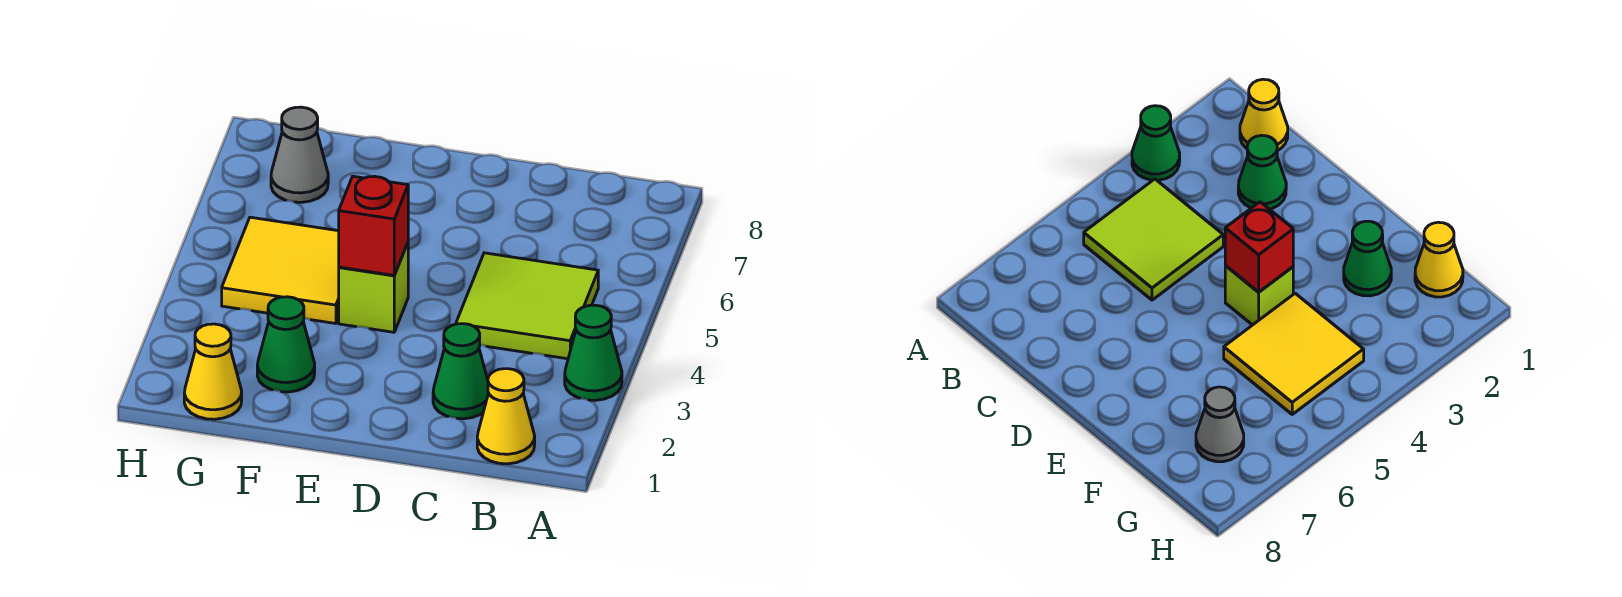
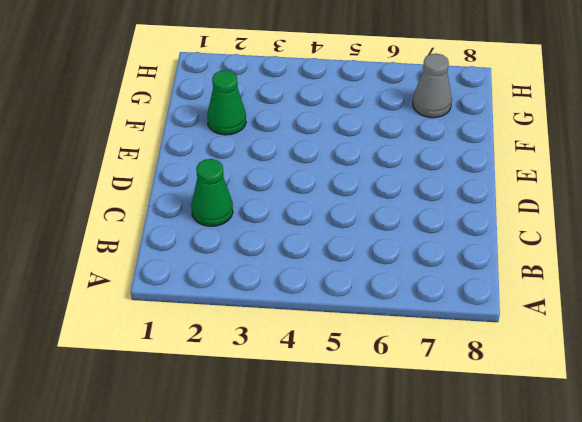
none -> green cone A3 level 1
none -> yellow cone B1 level 1

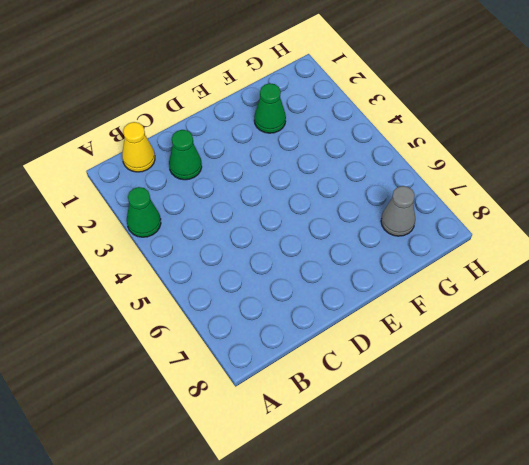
none -> lime tile B4:C5 level 1
none -> lime brick E4 level 1

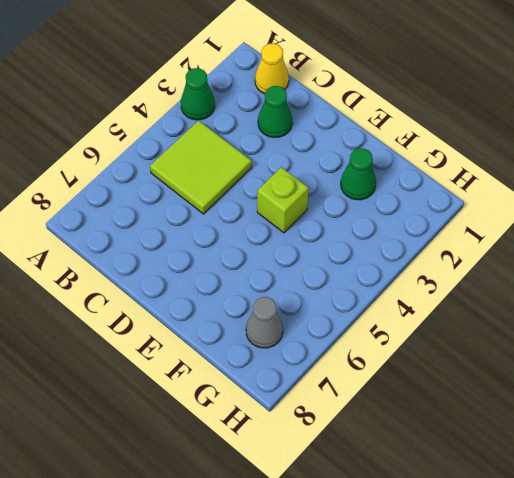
none -> yellow tile F4:G5 level 1
none -> yellow cone G1 level 1

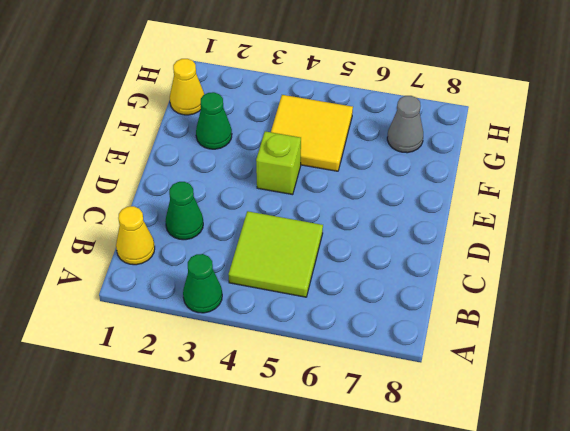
none -> red brick E4 level 2

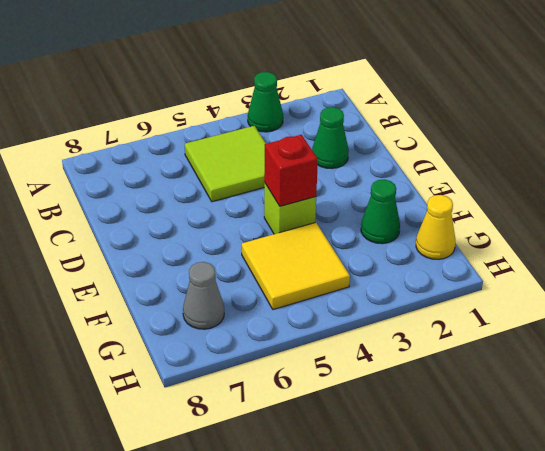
none -> yellow cone B1 level 1

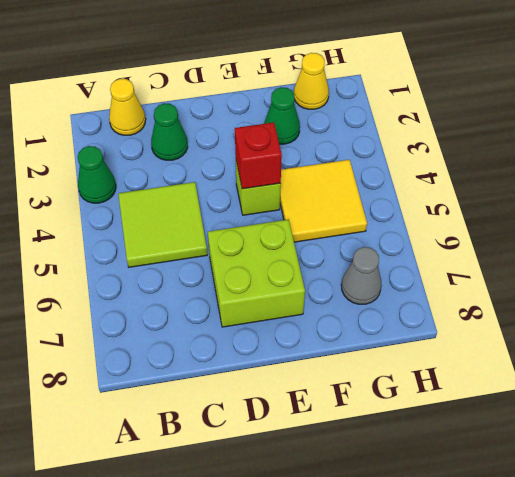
lime brick D6:E7 level 1 -> none

